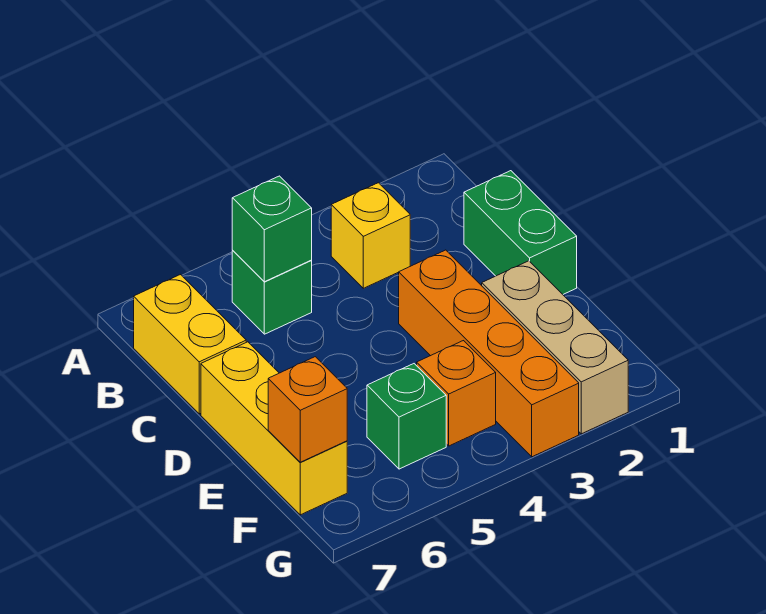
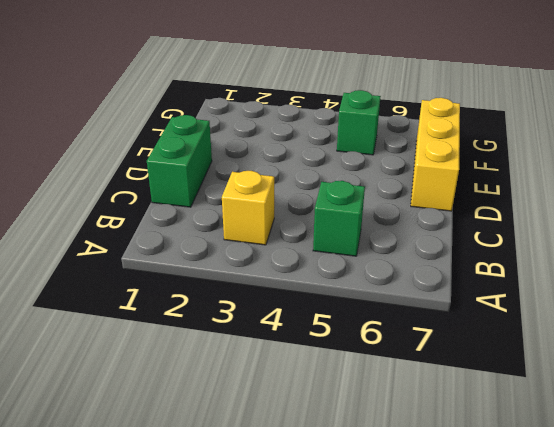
none -> yellow brick B7:C7 level 1
none -> orange brick D3:G3 level 1

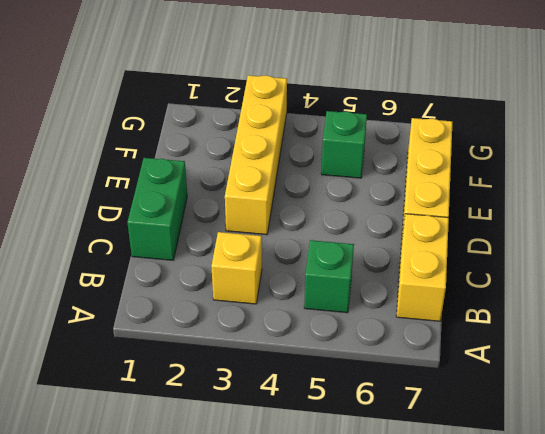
yellow brick D3:G3 level 1 -> orange brick D3:G3 level 1
none -> tan brick E2:G2 level 1
none -> orange brick F4 level 1

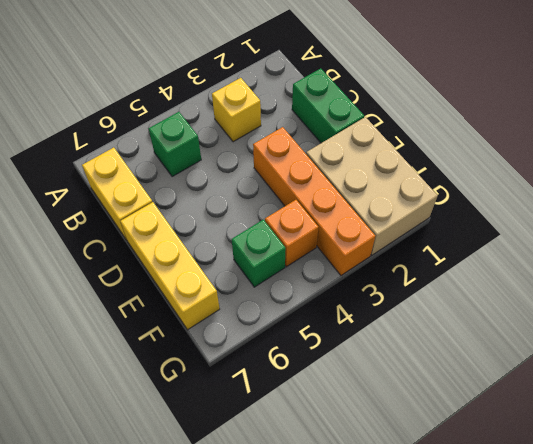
tan brick E1:G2 level 1 -> tan brick E2:G2 level 1
none -> green brick B5 level 2
none -> orange brick F7 level 2

